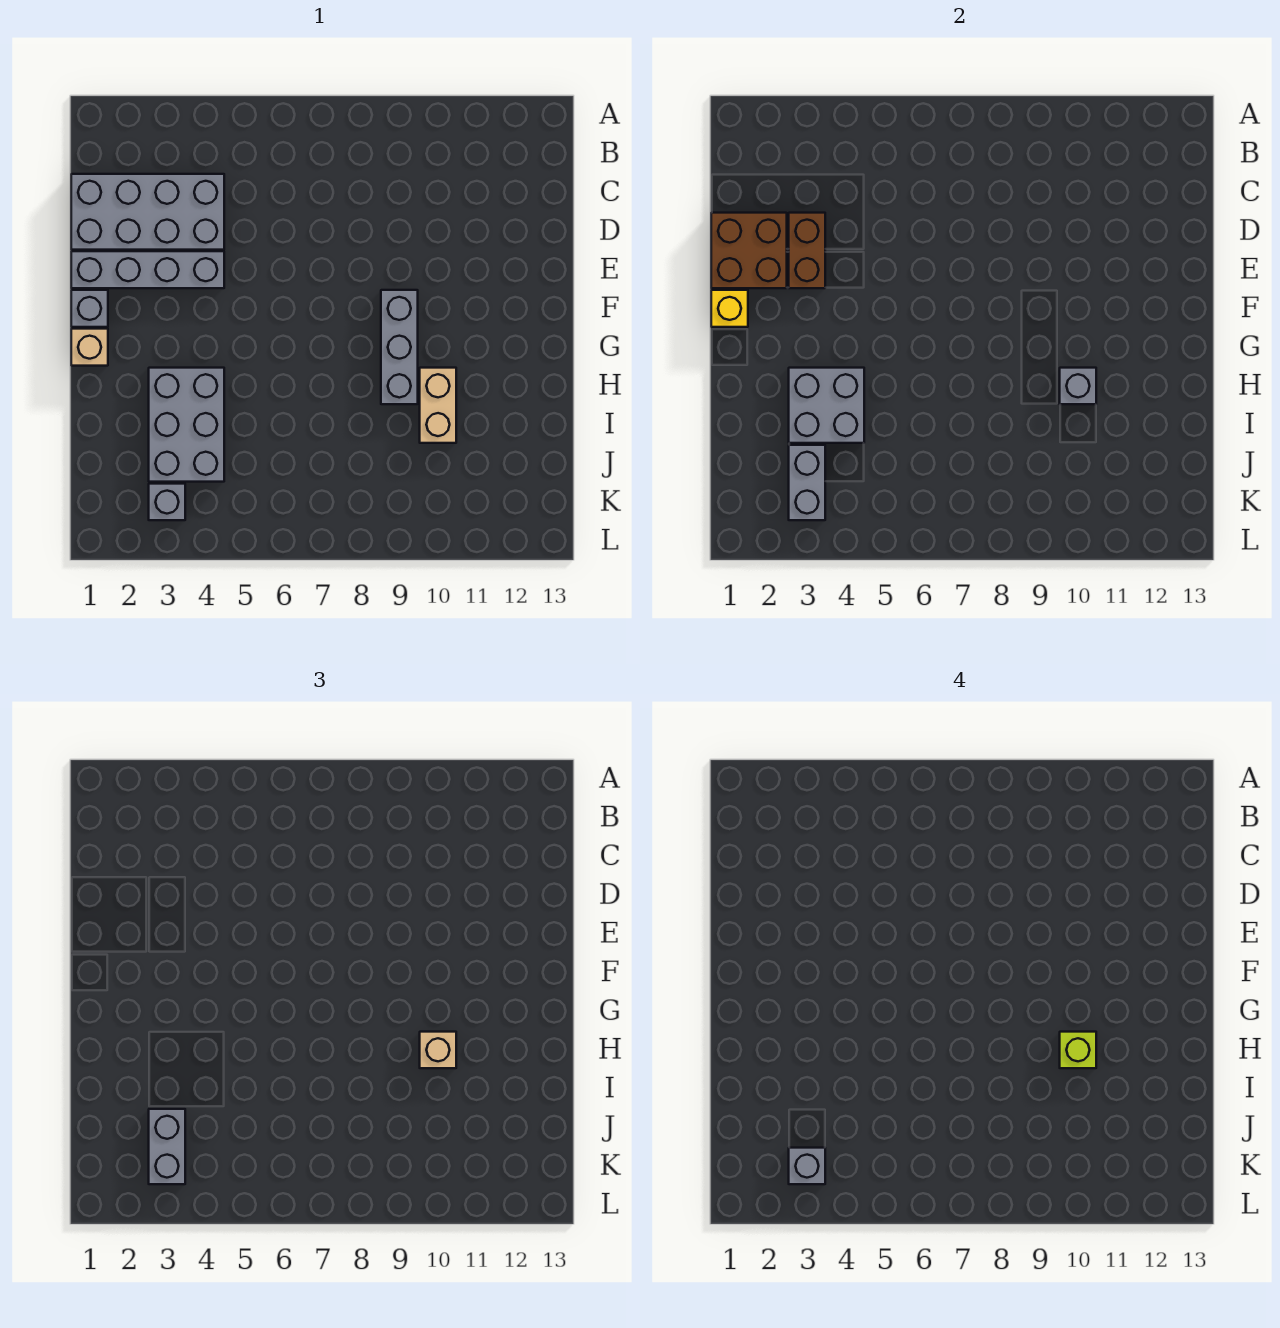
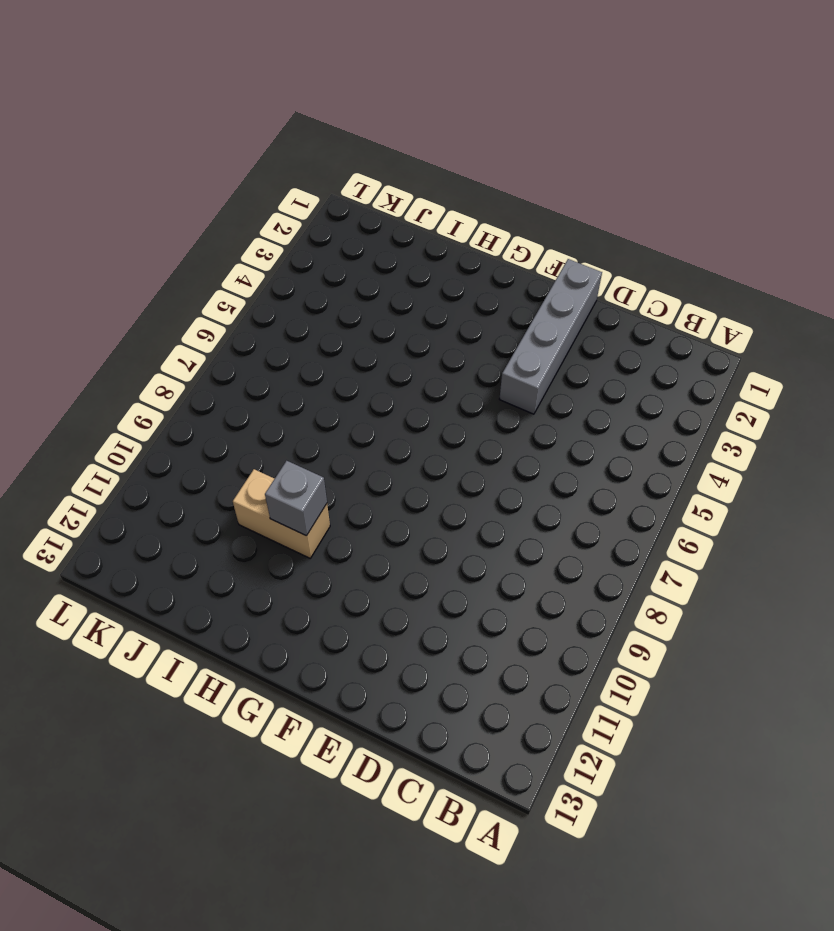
none -> grey brick C1:D4 level 1
none -> grey brick F1 level 1
none -> grey brick F9:H9 level 1

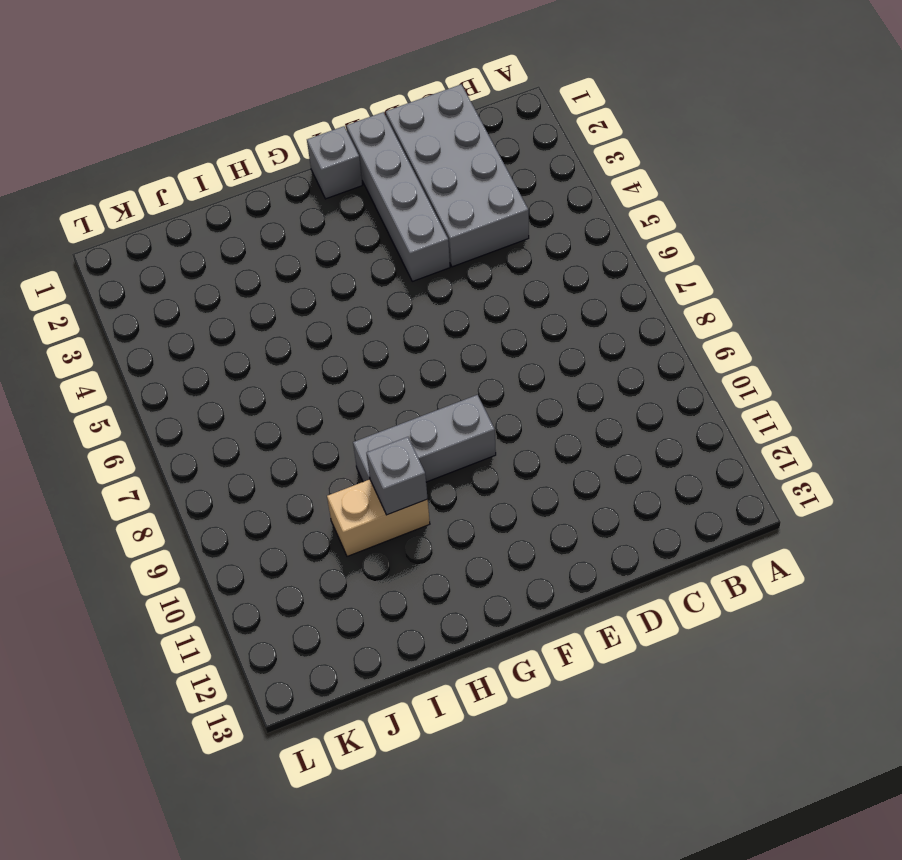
none -> tan brick G1 level 1
none -> grey brick H3:J4 level 1
none -> grey brick K3 level 1

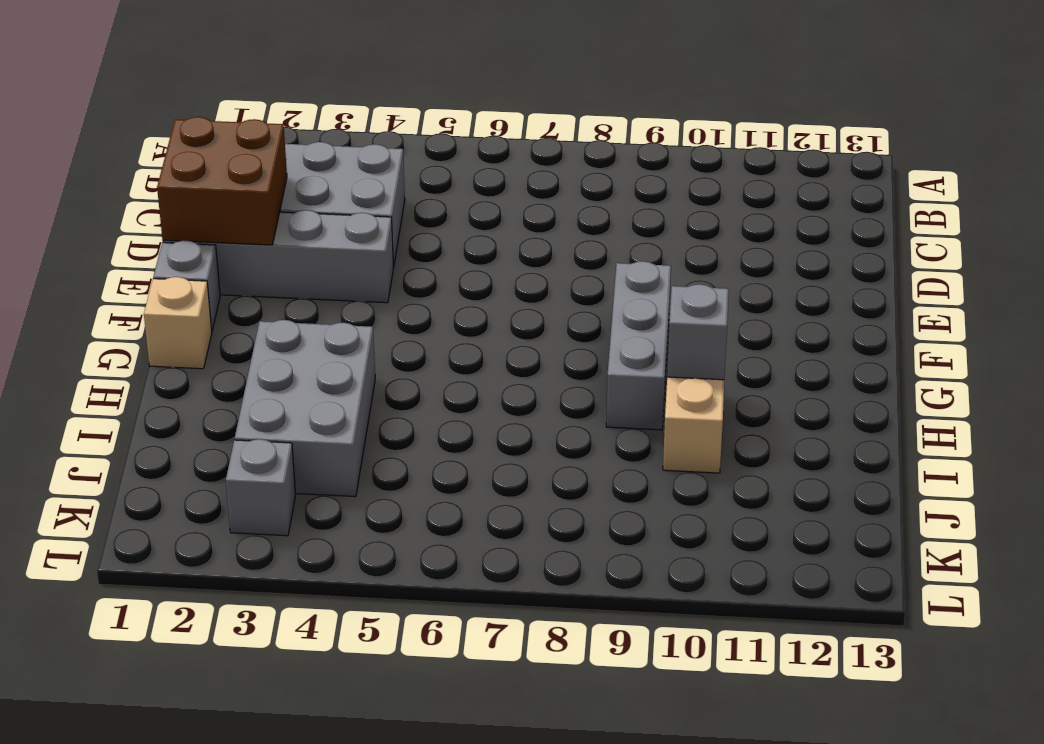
none -> brown brick D3:E3 level 2
none -> yellow brick F1 level 2
none -> grey brick H3:I4 level 2

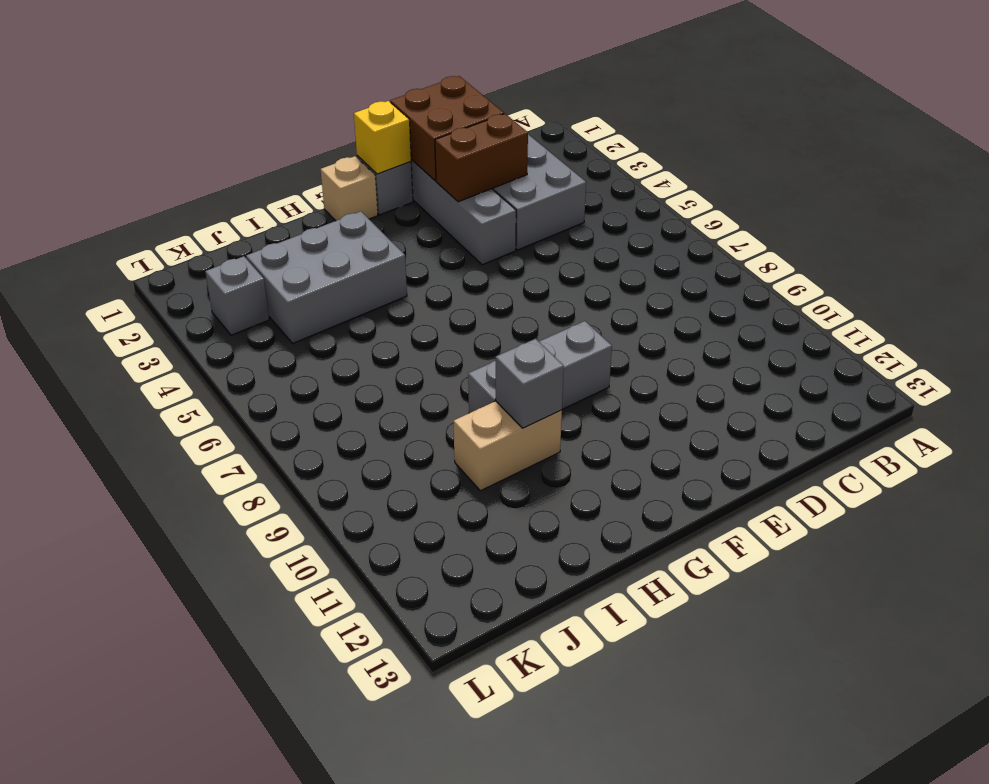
none -> grey brick H3:I4 level 2
none -> grey brick J3:K3 level 2
none -> tan brick H10 level 3

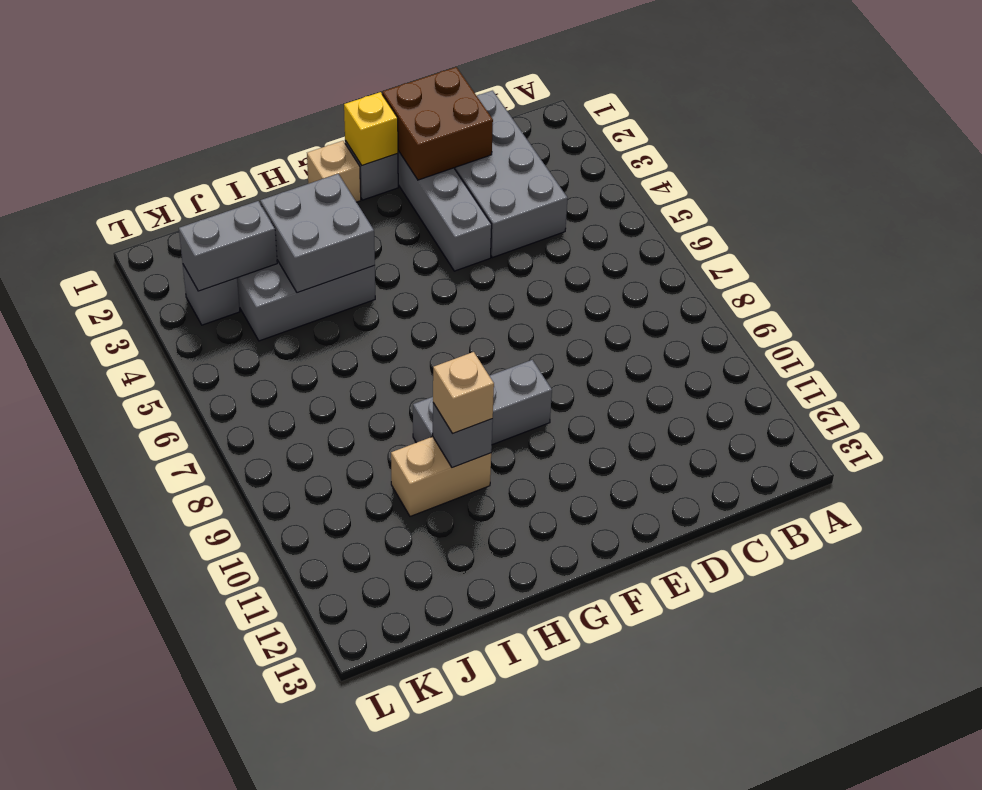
none -> brown brick D3:E3 level 2
none -> grey brick J3:K3 level 3
none -> lime brick H10 level 4

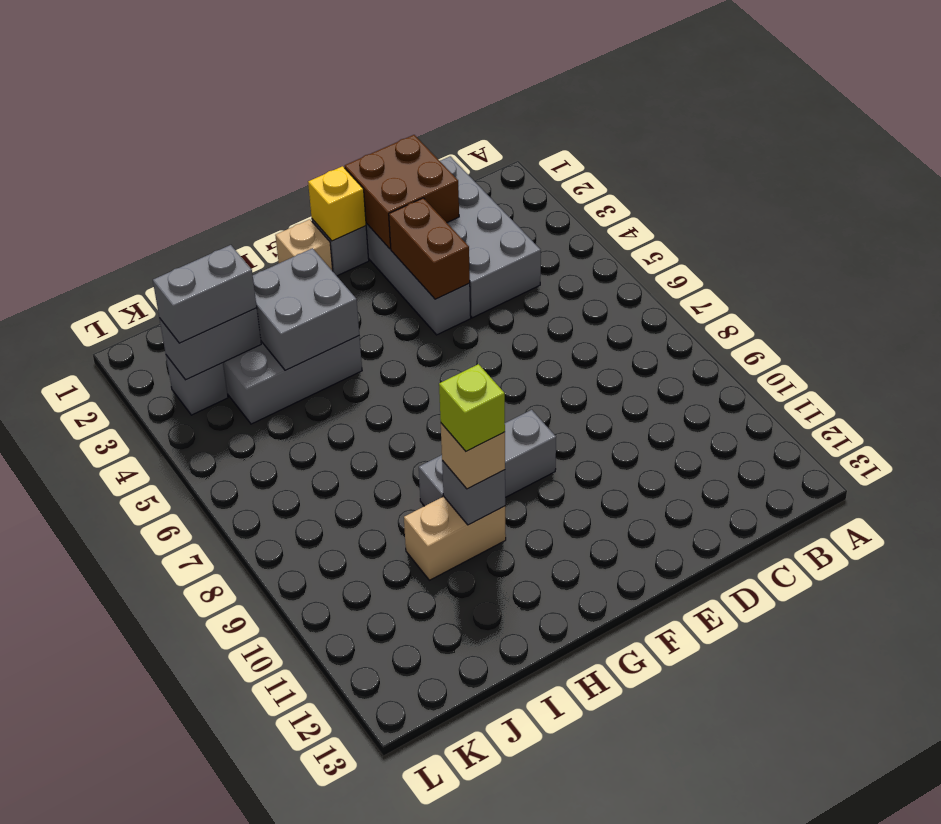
brown brick E3:E4 level 2 -> brown brick D3:E3 level 2
none -> grey brick K3 level 4

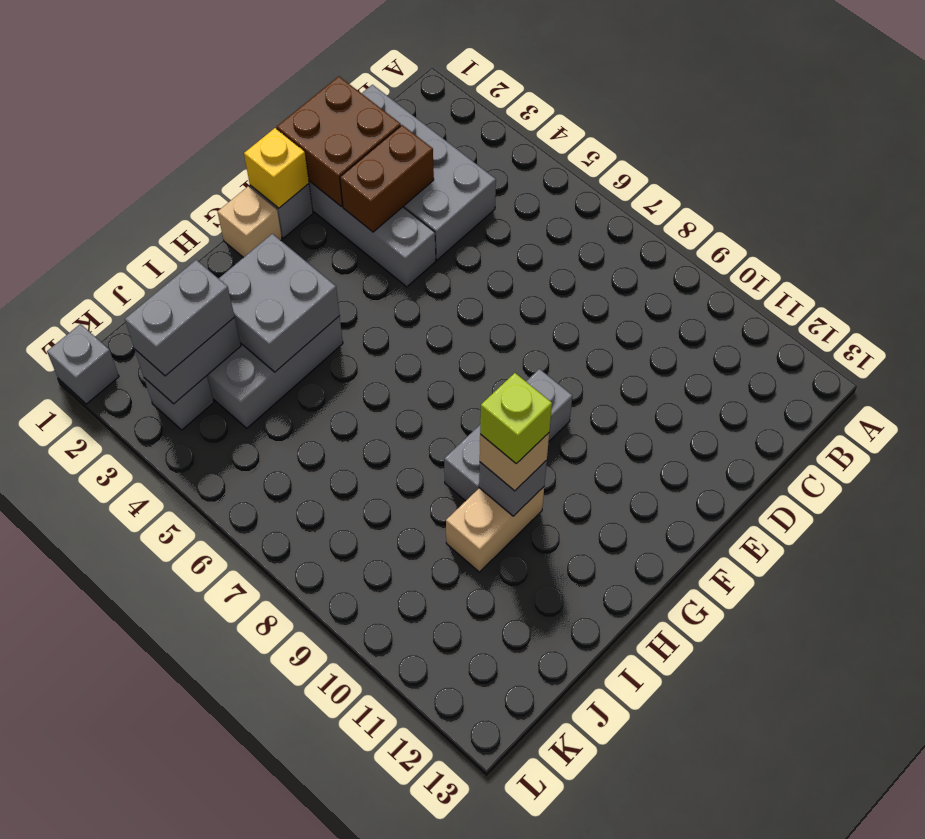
grey brick L1 level 1 -> grey brick K3 level 4

